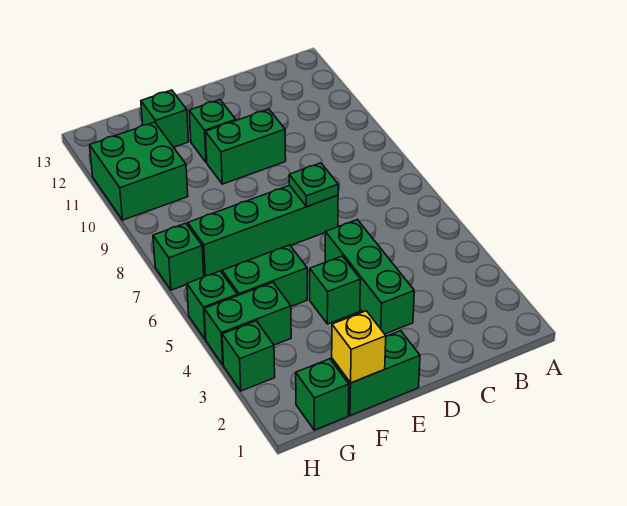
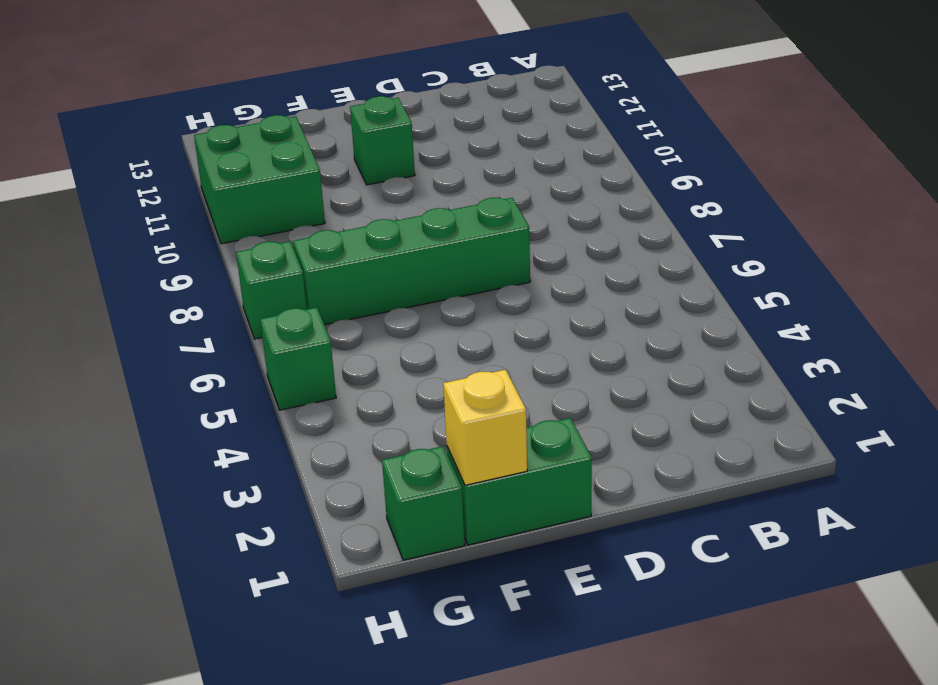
none -> green brick D3:D5 level 1
none -> green brick D10:E10 level 1
none -> green brick E4 level 1

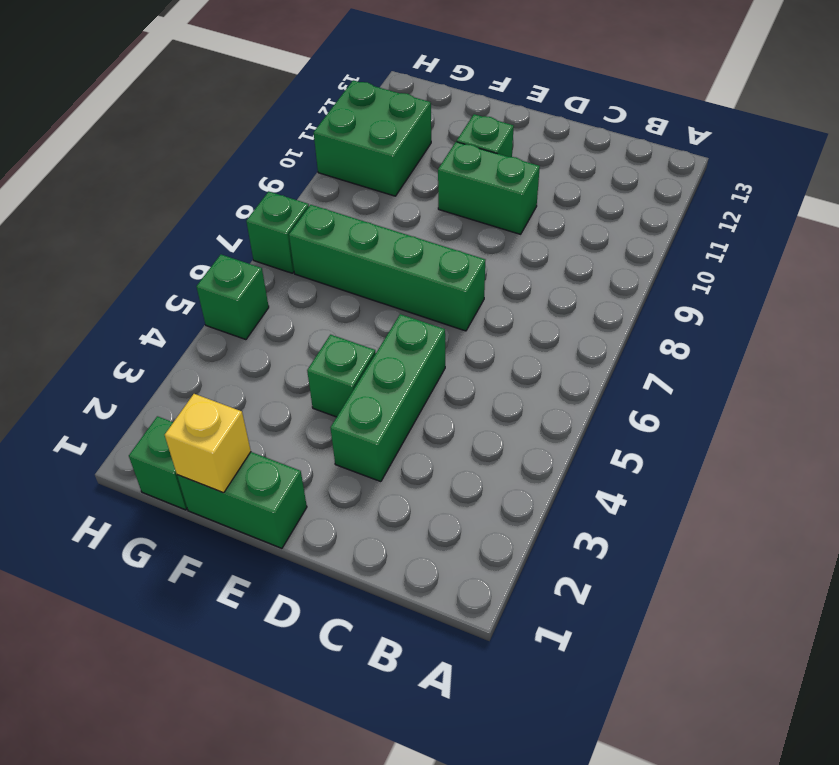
none -> green brick F5:G5 level 1
none -> green brick F12 level 1
none -> green brick G4:H4 level 1

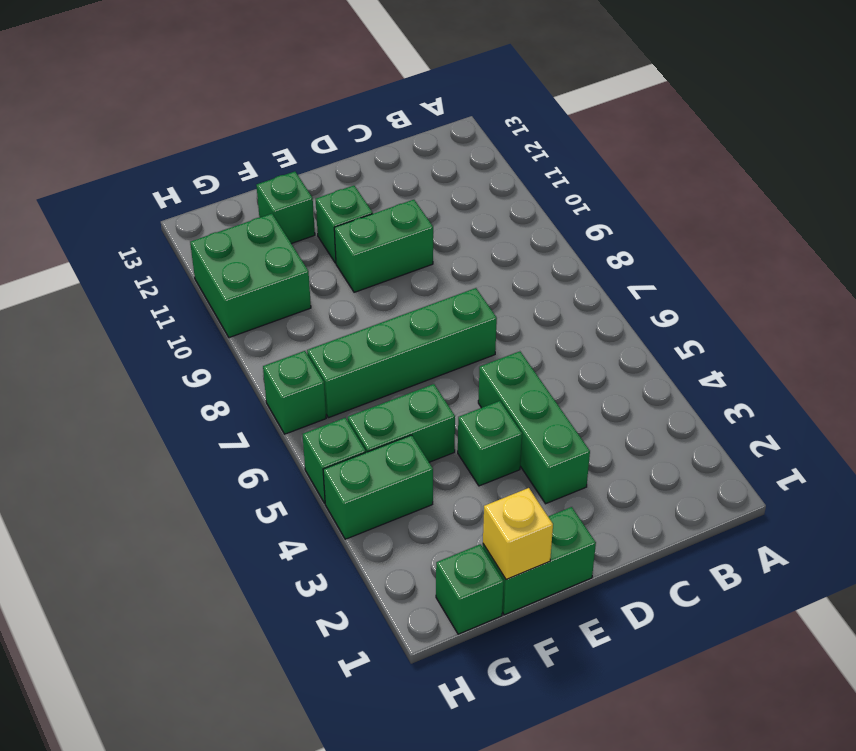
none -> green brick H3 level 1
none -> green plate D7 level 2

